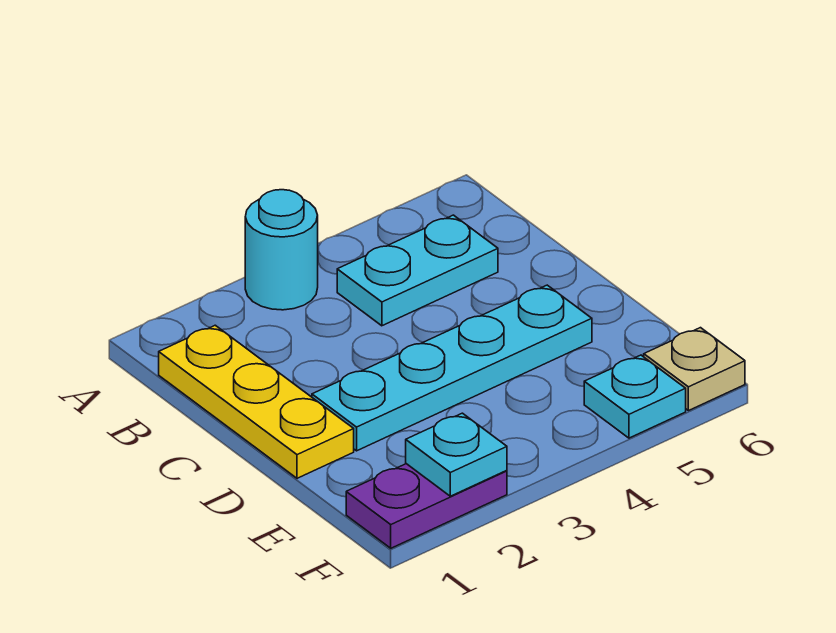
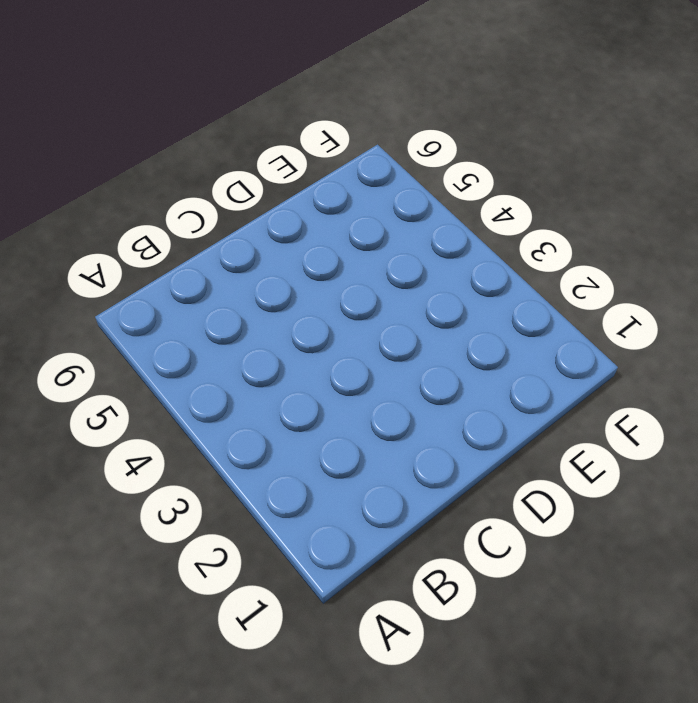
none -> cyan round brick A3 level 1
none -> yellow plate B1:D1 level 1

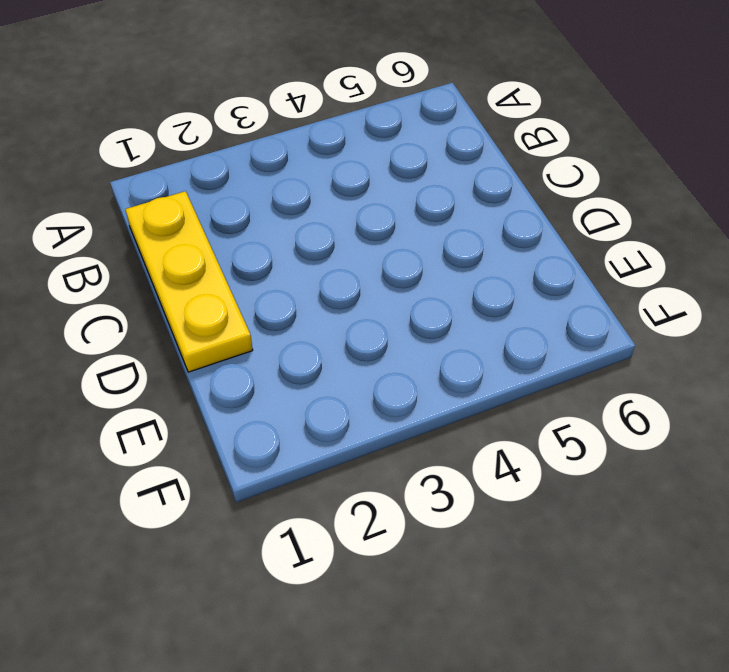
none -> cyan round brick A3 level 1
none -> cyan plate B4:B5 level 1

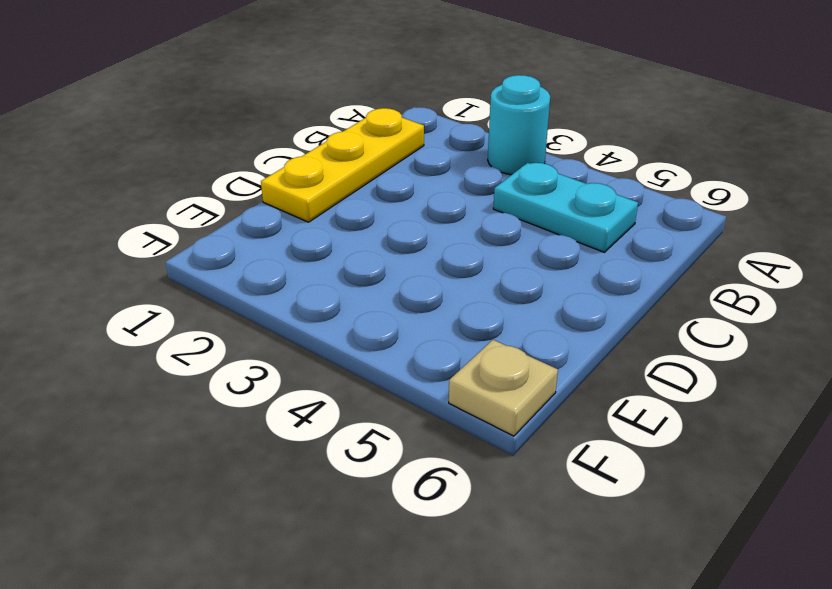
none -> cyan plate D2:D5 level 1
none -> purple plate F1:F2 level 1

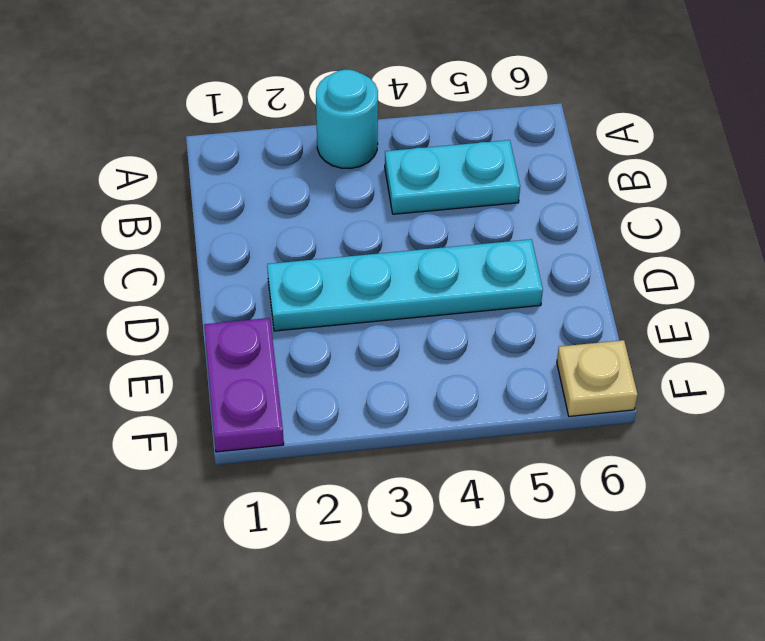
purple plate E1:F1 level 1 -> purple plate F1:F2 level 1
none -> yellow plate B1:D1 level 1
none -> cyan plate F5 level 1

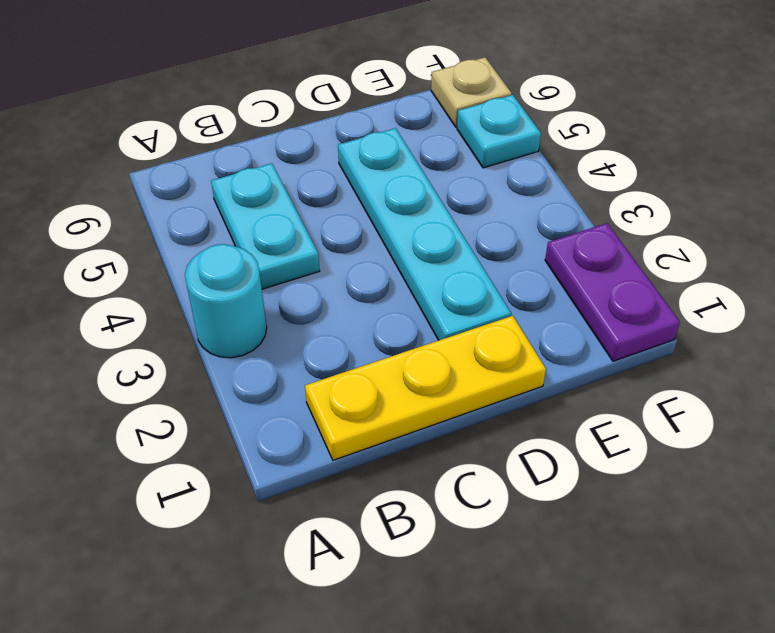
none -> cyan plate F2 level 2

